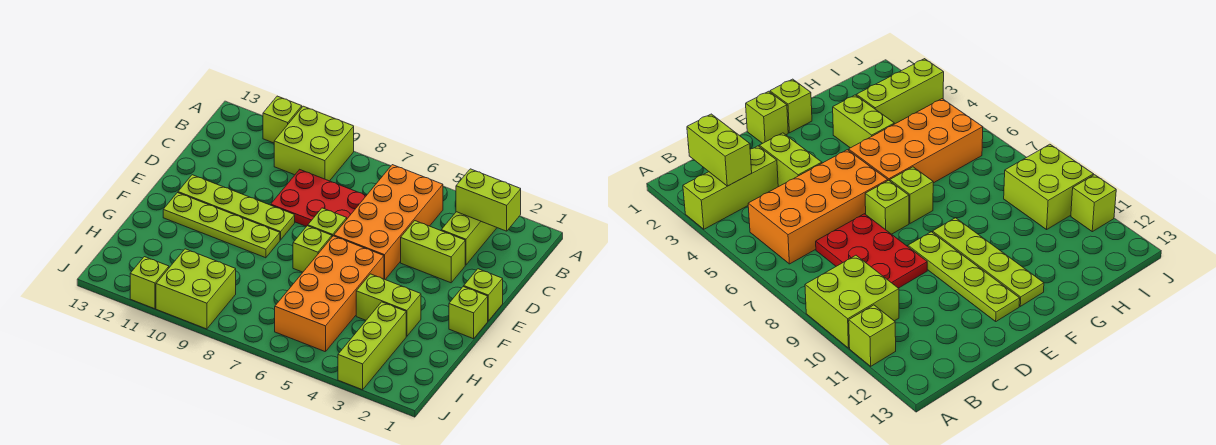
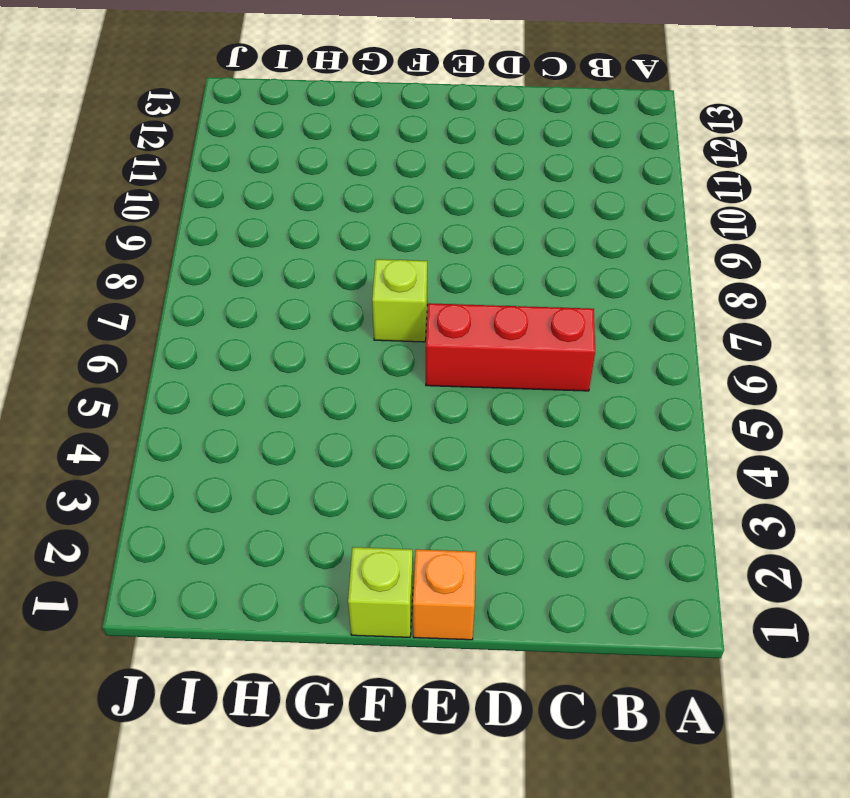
red brick C6:E6 level 1 -> orange brick B5:E6 level 1
orange brick E1 level 1 -> lime brick E1 level 1
none -> lime brick A3:C3 level 1
none -> lime brick A9:B10 level 1
none -> lime brick A11 level 1

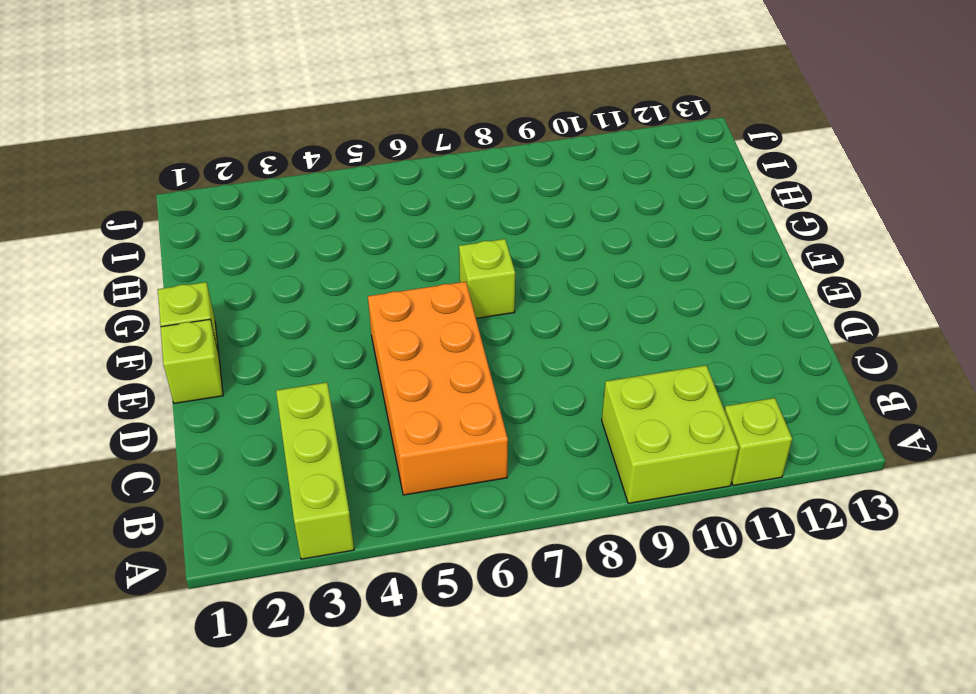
none -> red plate C7:D9 level 1
none -> lime brick D3:D4 level 1
none -> lime brick E7 level 1

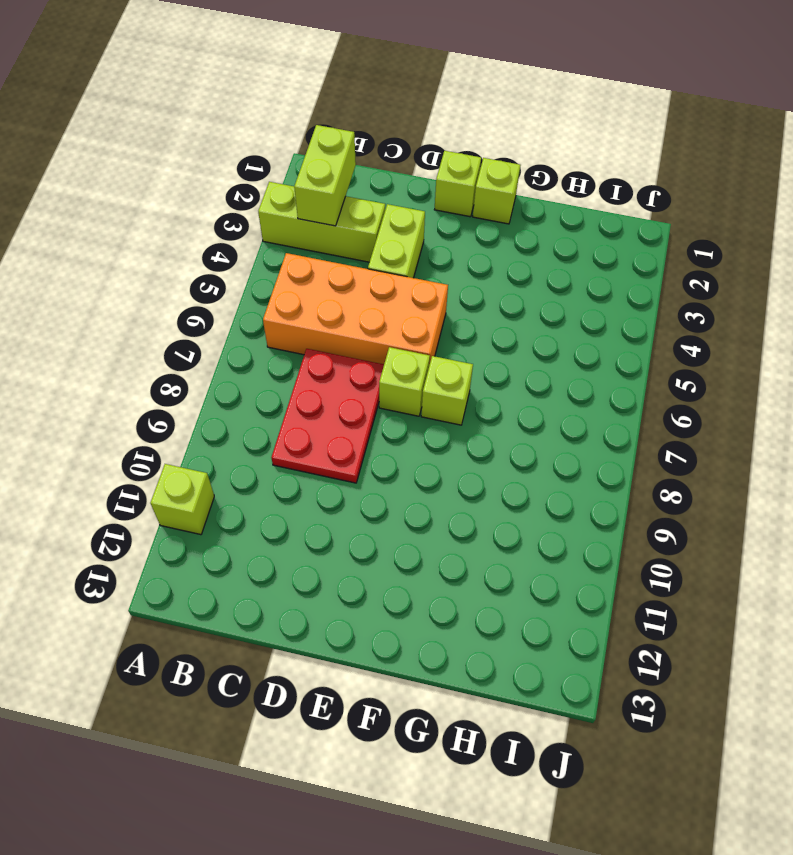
none -> lime brick A9:B10 level 1
none -> lime plate E9:E12 level 1
none -> orange brick F5:I6 level 1

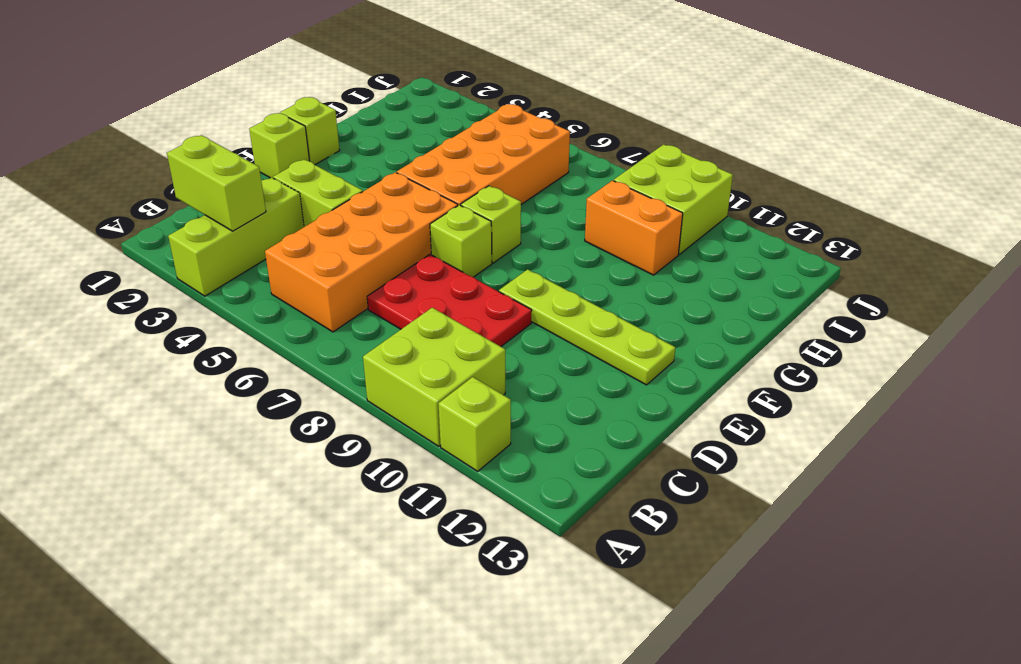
orange brick H9:H10 level 1 -> none
none -> lime plate F9:F12 level 1
none -> lime brick G3:G4 level 1
none -> lime brick H3:J3 level 1

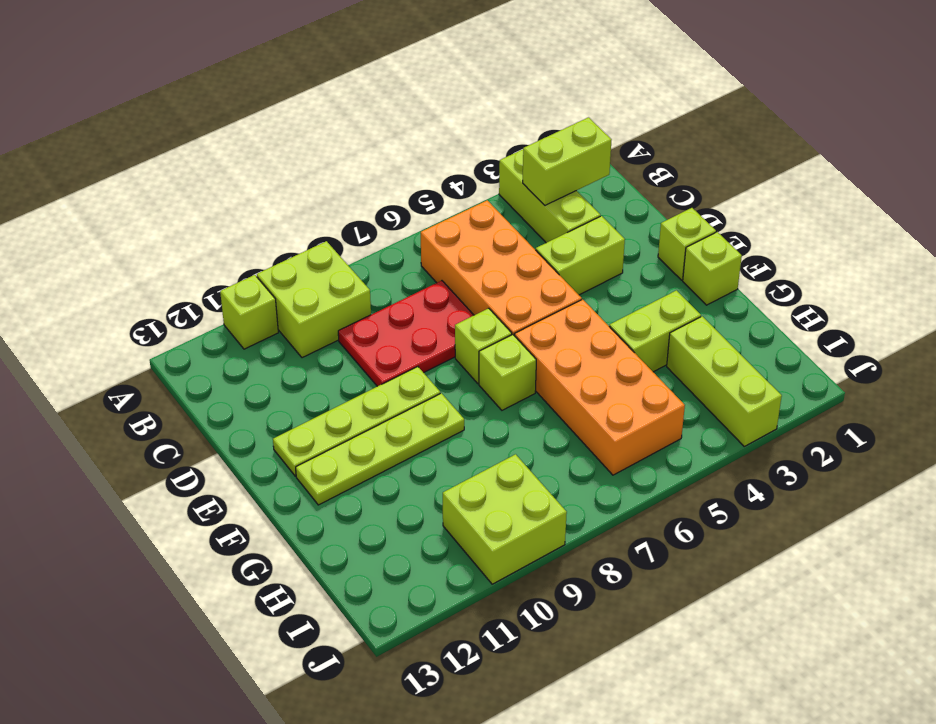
none -> lime brick J11 level 1

